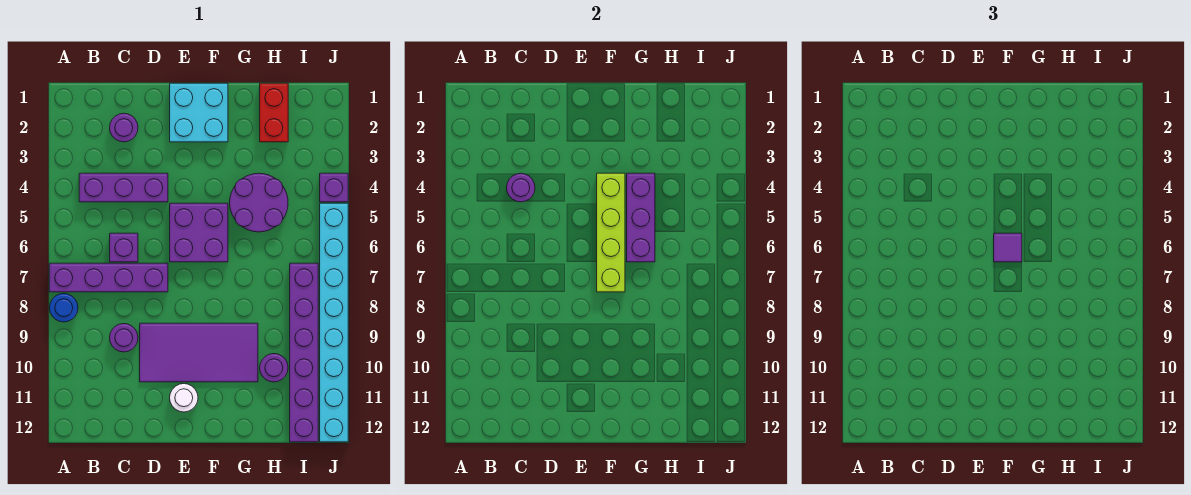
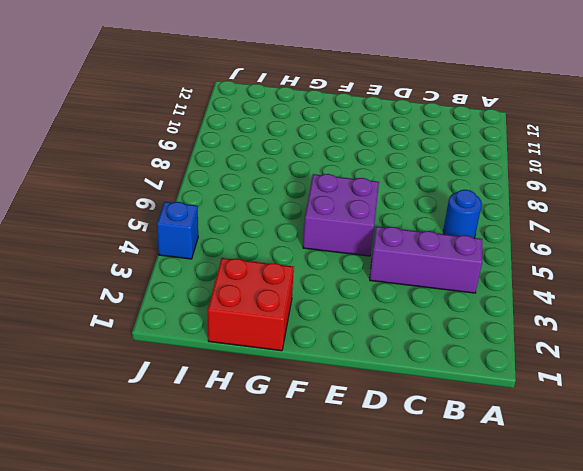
blue round brick B6 level 1 -> blue round brick A8 level 1
red brick G1:H2 level 1 -> red brick H1:H2 level 1
blue brick J4 level 1 -> purple brick J4 level 1
none -> purple brick A7:D7 level 1
none -> purple round brick C2 level 1
none -> purple brick C6 level 1

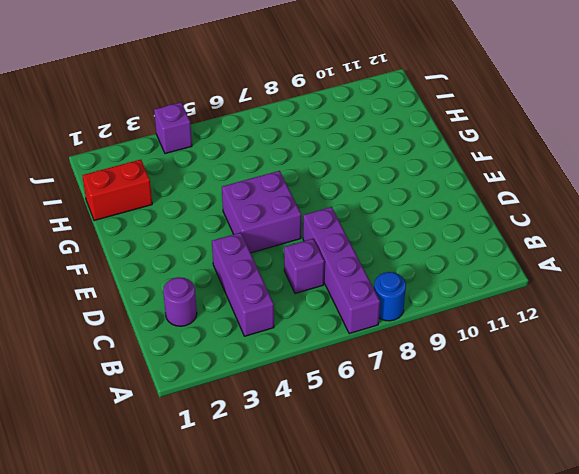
none -> purple round brick C9 level 1
none -> purple tile D9:G10 level 1
none -> cyan brick E1:F2 level 1

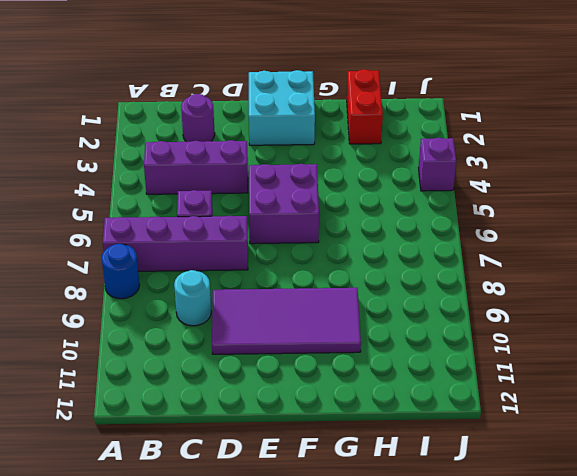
cyan round brick C9 level 1 -> purple round brick C9 level 1
none -> white round brick E11 level 1
none -> purple round brick G4:H5 level 1
none -> purple round brick H10 level 1

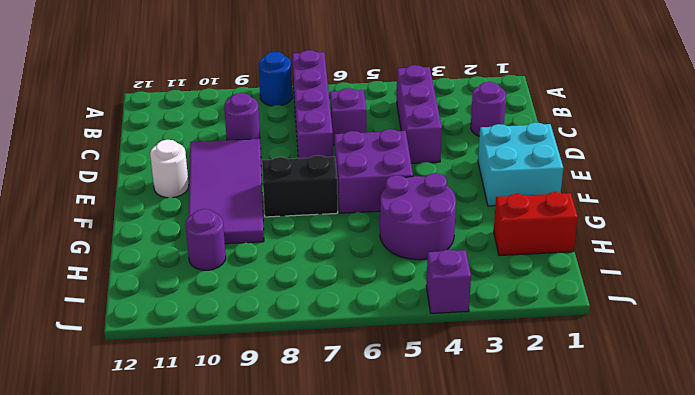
black brick F7:F8 level 1 -> none
none -> purple brick I7:I12 level 1
none -> cyan brick J5:J12 level 1
none -> purple round brick C4 level 2

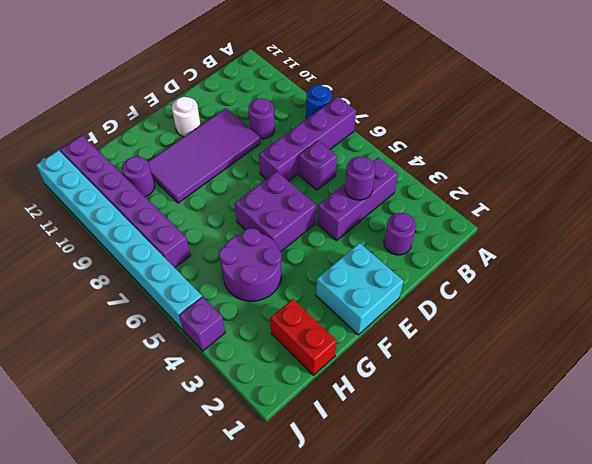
none -> lime brick F4:F7 level 2
none -> purple brick G4:G6 level 2
none -> purple tile F6 level 3

